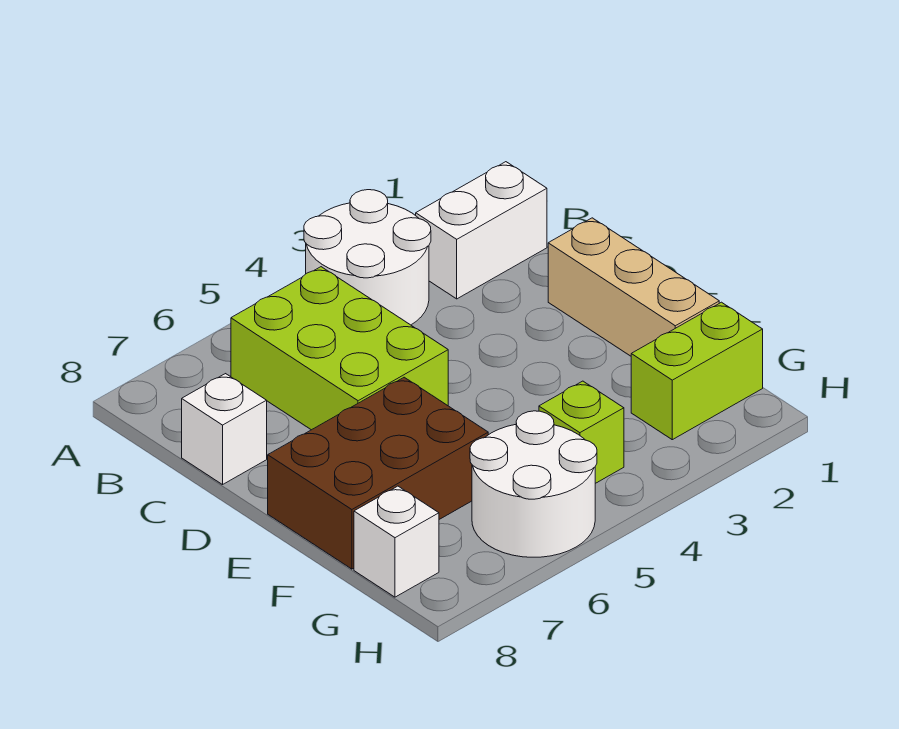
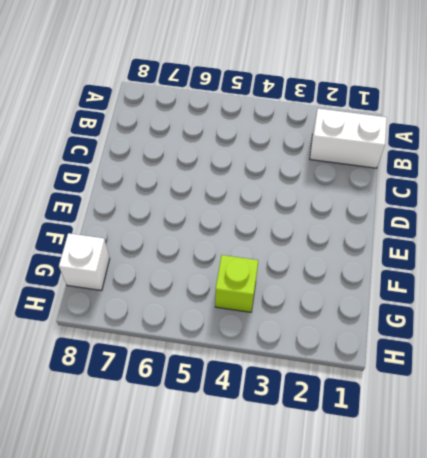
none -> white round brick A3:B4 level 1
none -> lime brick B5:D6 level 1

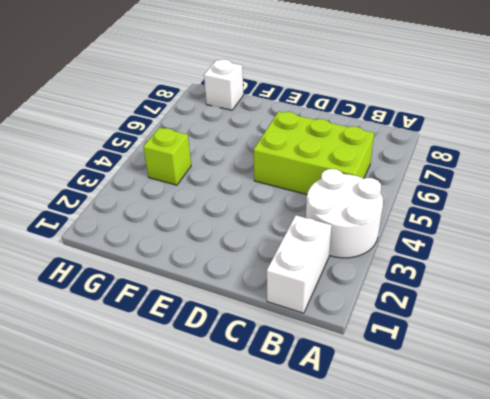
none -> white brick C8 level 1
none -> tan brick D1:F1 level 1

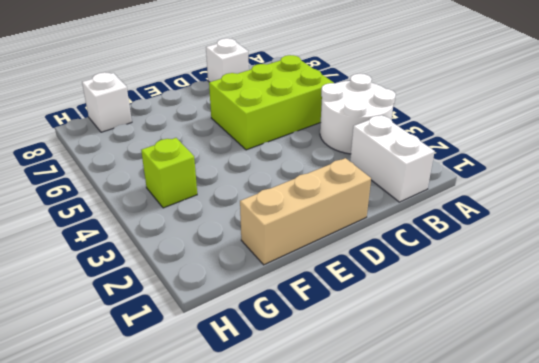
none -> brown brick E6:F8 level 1
none -> lime brick G1:G2 level 1

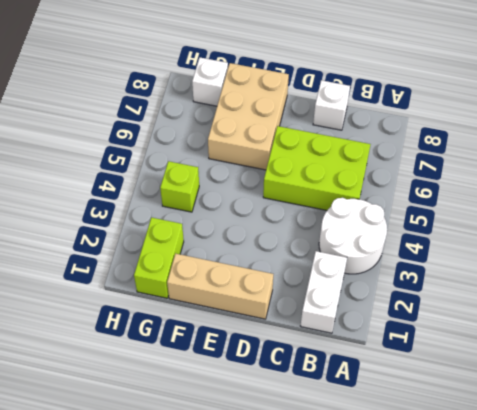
tan brick E6:F8 level 1 -> brown brick E6:F8 level 1
none -> white round brick G5:H6 level 1

